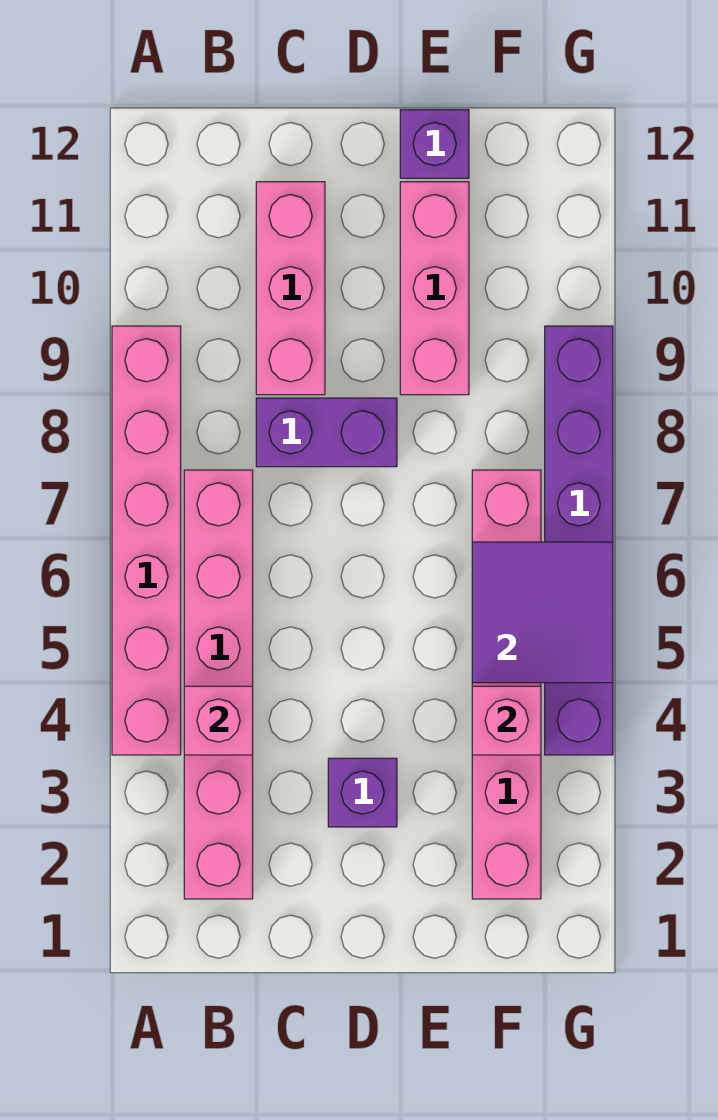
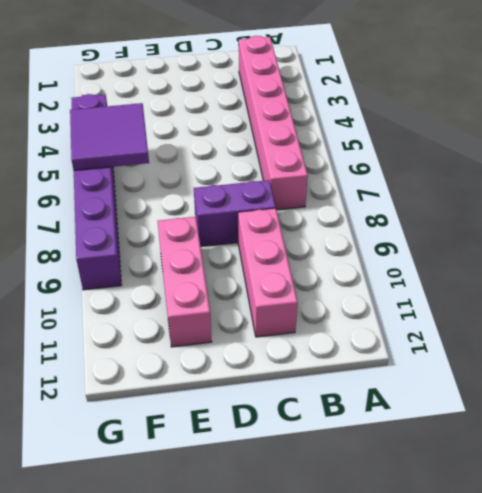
none -> pink brick A4:A9 level 1
none -> purple brick D3 level 1
none -> purple brick E12 level 1

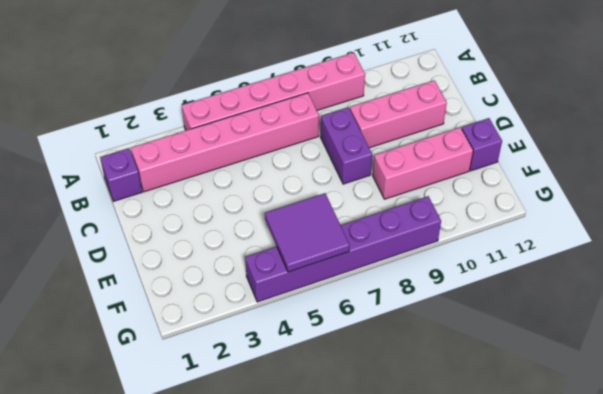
purple brick B1 level 1 -> purple brick D3 level 1
none -> pink brick F2:F7 level 1
none -> pink brick B4 level 2
none -> pink brick F4 level 2

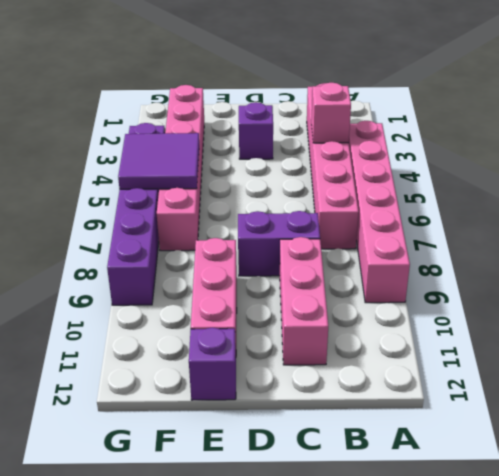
none -> pink brick F4 level 2

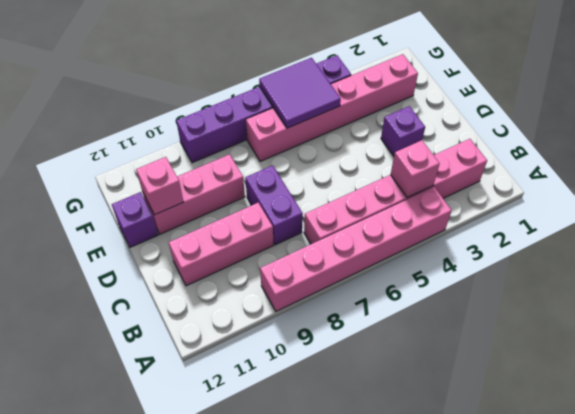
pink brick E11 level 2 -> pink brick F4 level 2

